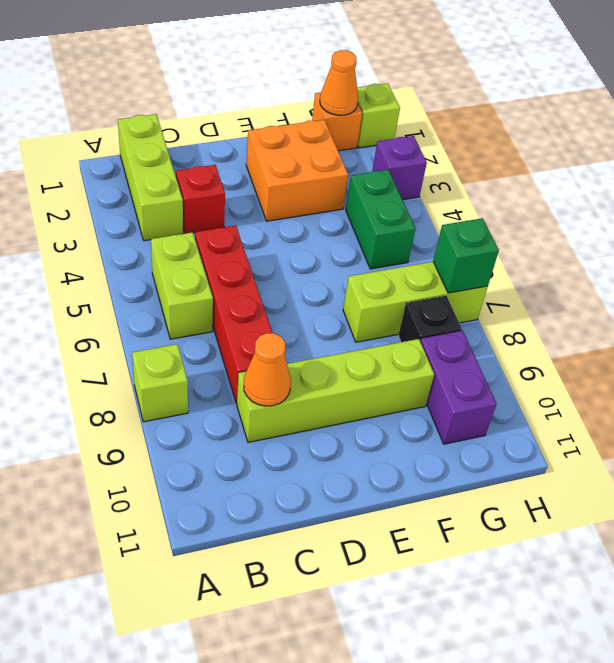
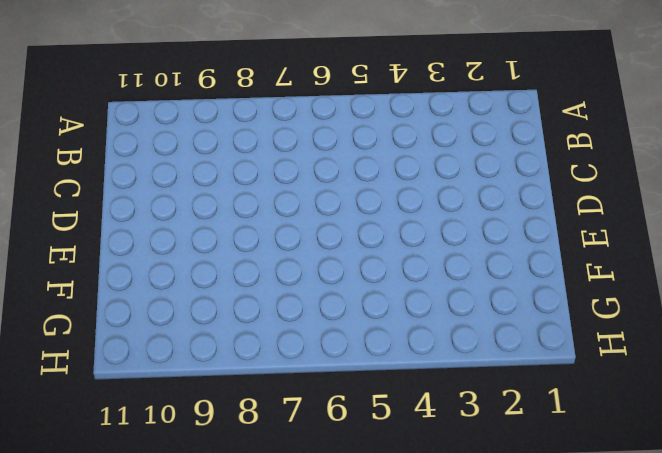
none -> lime brick A8 level 1
none -> lime brick B1:B3 level 1
none -> lime brick B5:B6 level 1

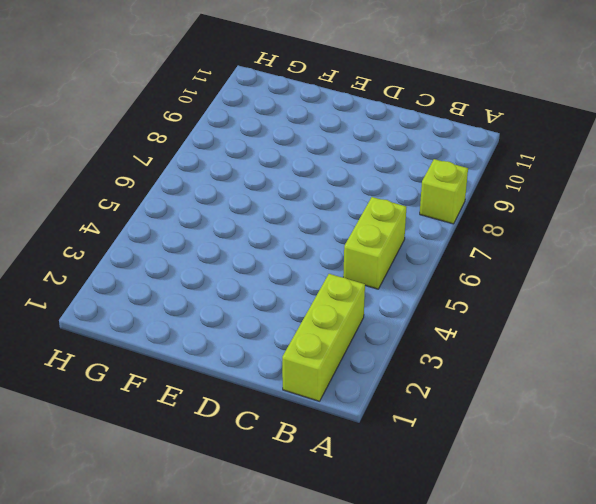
none -> red brick C3 level 1
none -> red brick C5:C8 level 1
none -> lime brick C9:F9 level 1

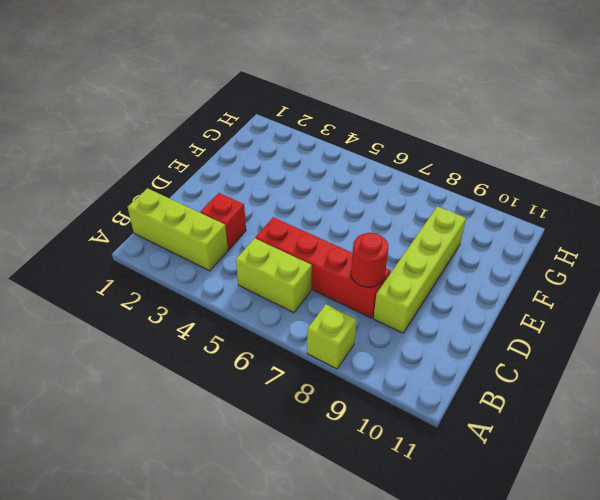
red round brick C8 level 2 -> none
none -> orange brick E2:F3 level 1
none -> lime brick F7:H7 level 1
none -> orange brick G1 level 1

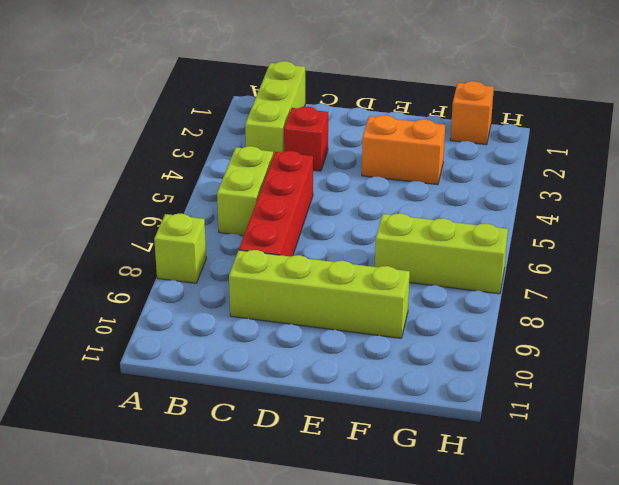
orange brick E3:F3 level 1 -> orange brick E2:F3 level 1
none -> green brick G4:G5 level 1
none -> black brick G8 level 1
none -> purple brick G9:G10 level 1

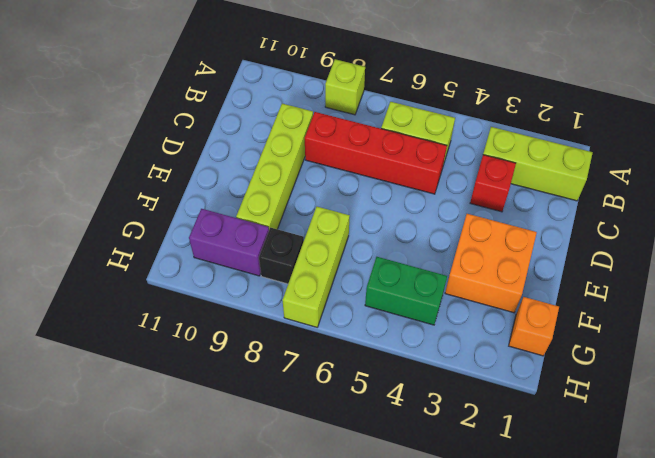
none -> lime brick H1 level 1
none -> purple brick H3 level 1
none -> orange cone C9 level 2

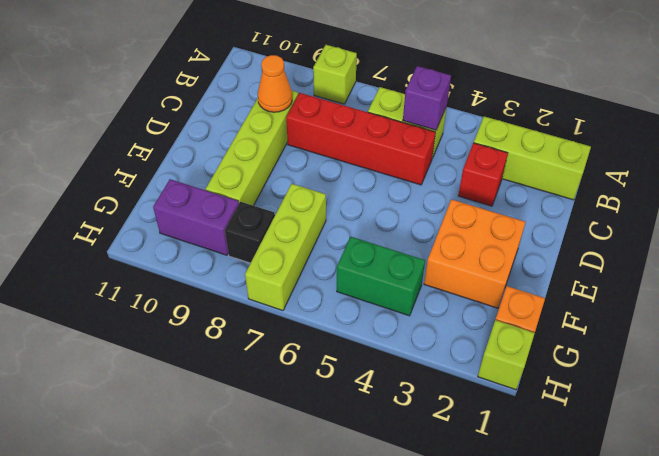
purple brick B5 level 2 -> purple brick H3 level 1
none -> orange cone G1 level 2
none -> green brick H7 level 2

